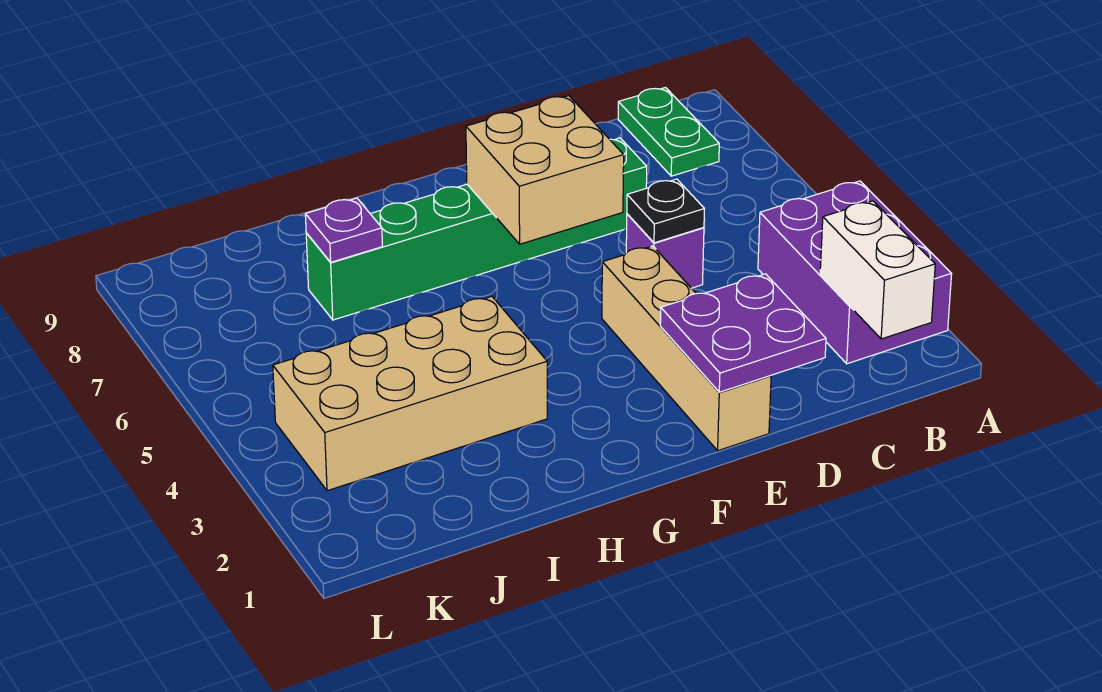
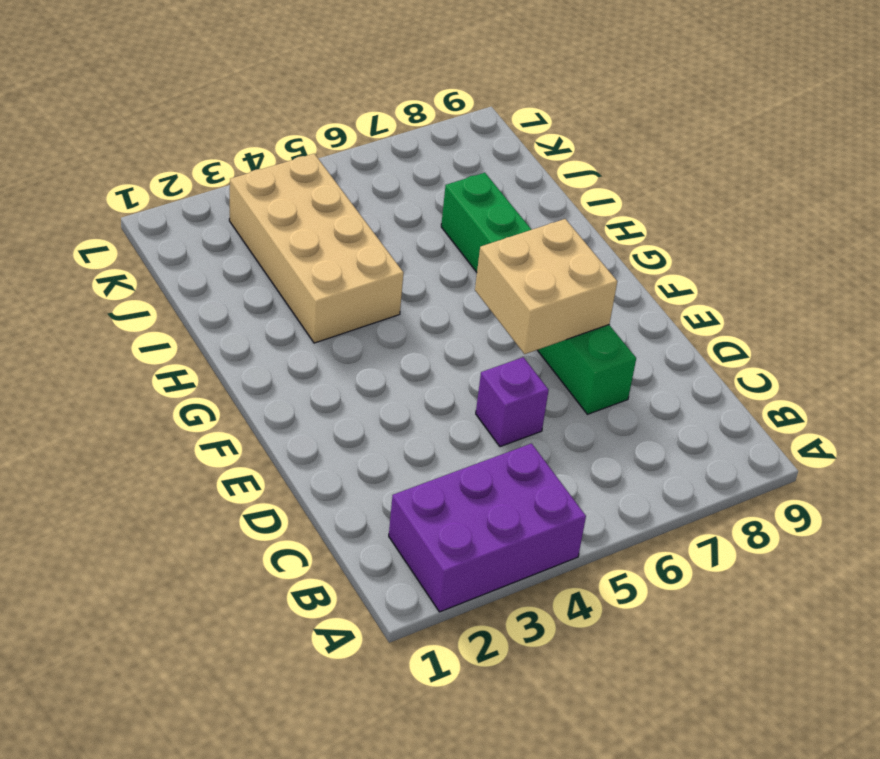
none -> green plate B8:B9 level 1
none -> tan brick E1:E4 level 1

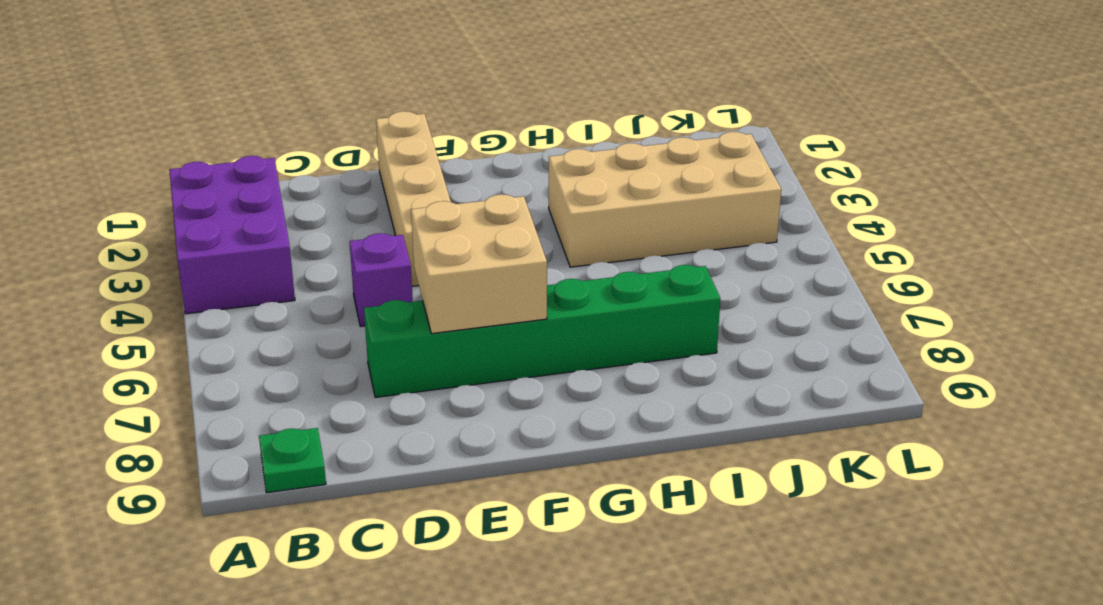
green plate B9 level 1 -> green plate B8:B9 level 1
none -> white brick B1:B2 level 2
none -> purple plate D1:E2 level 2

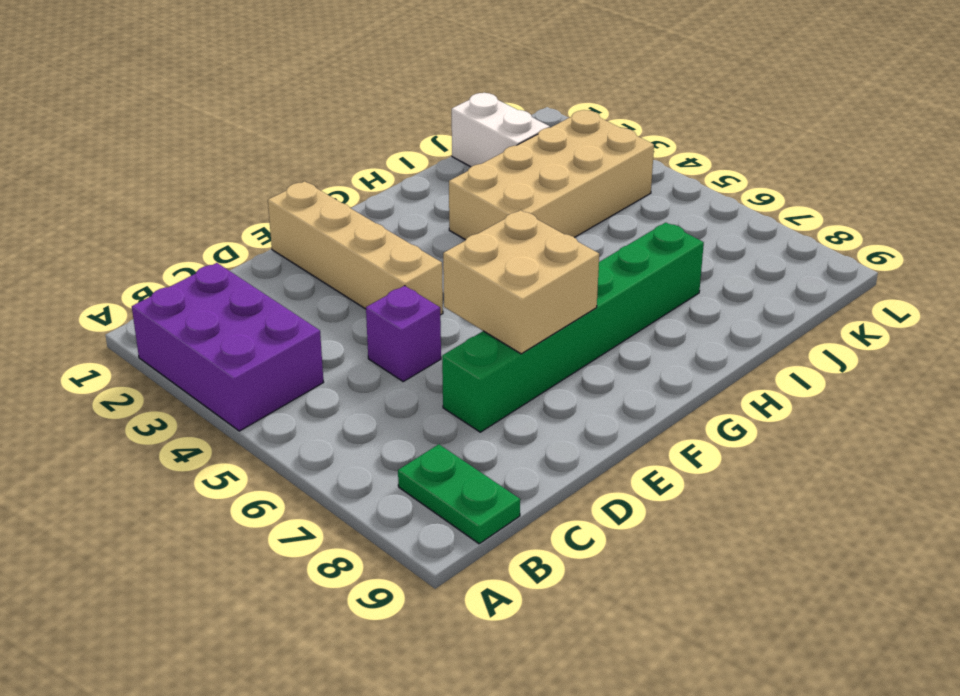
white brick J1:J2 level 1 -> white brick B1:B2 level 2
none -> purple plate D1:E2 level 2
none -> black plate D5 level 2

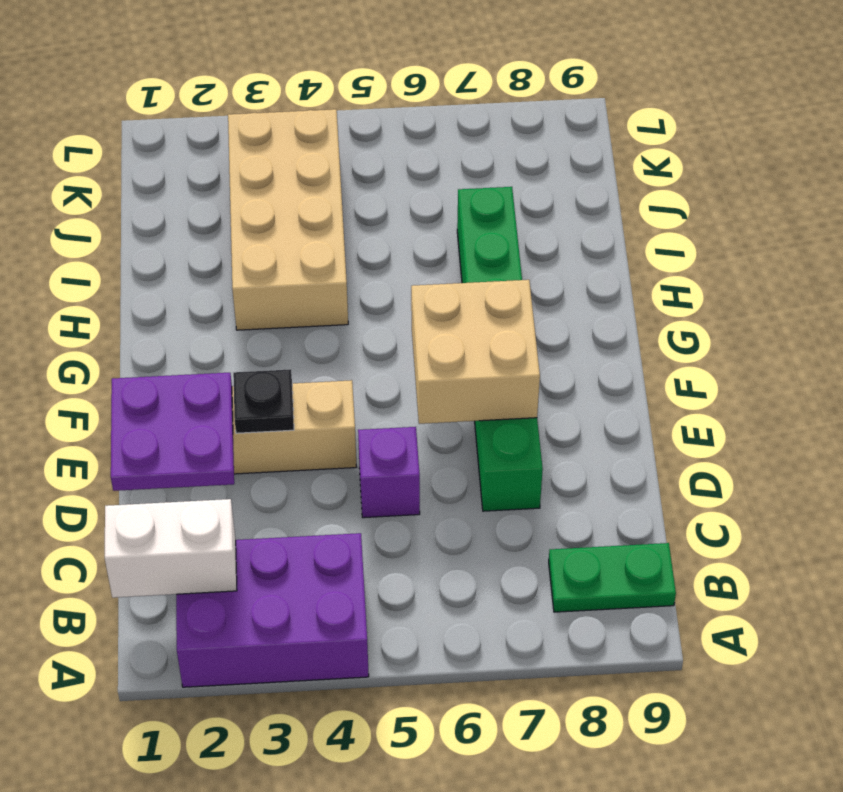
black plate E3 level 2 -> black plate D5 level 2
none -> purple plate I7 level 2

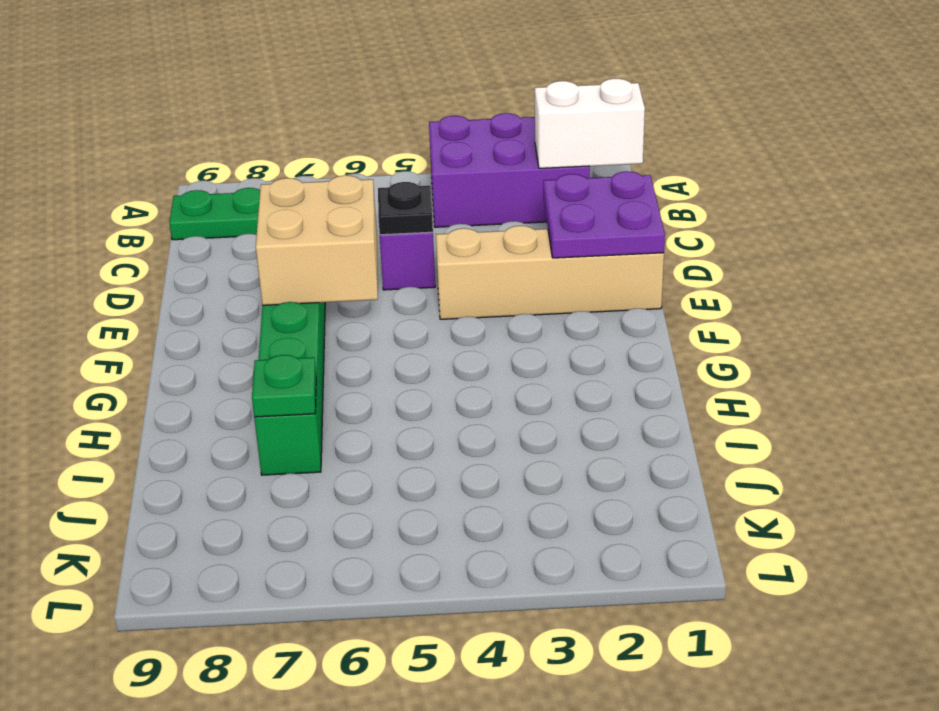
green plate I7 level 2 -> purple plate I7 level 2
none -> tan brick H3:K4 level 1

